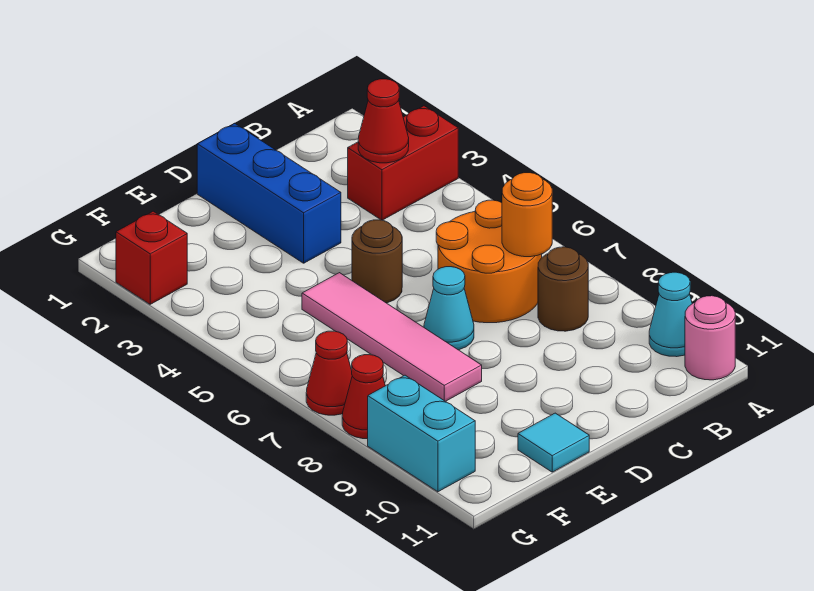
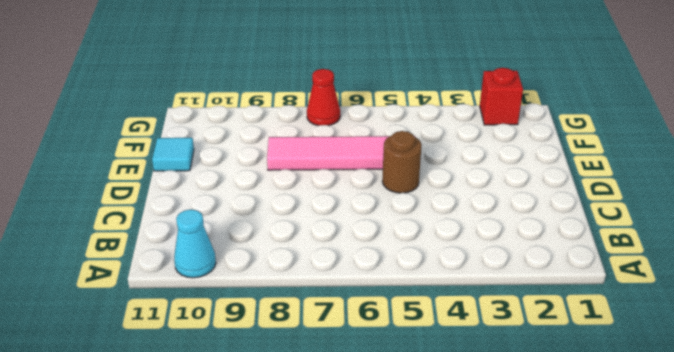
none -> red brick A3:B3 level 1
none -> pink round brick A11 level 1
none -> orange round brick B6:C7 level 1

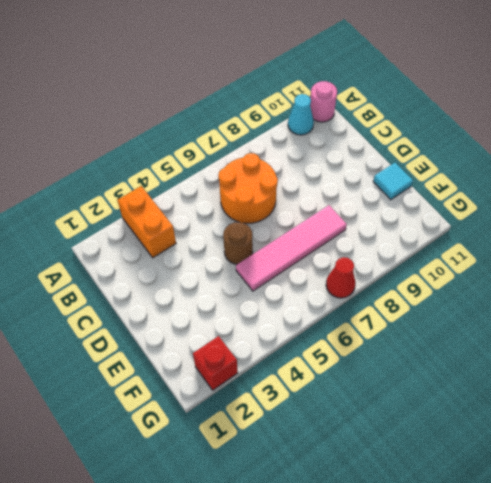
orange brick A3:B3 level 1 -> red brick A3:B3 level 1
none -> brown round brick B8 level 1
none -> blue brick D1:D3 level 1
none -> cyan cone D7 level 1

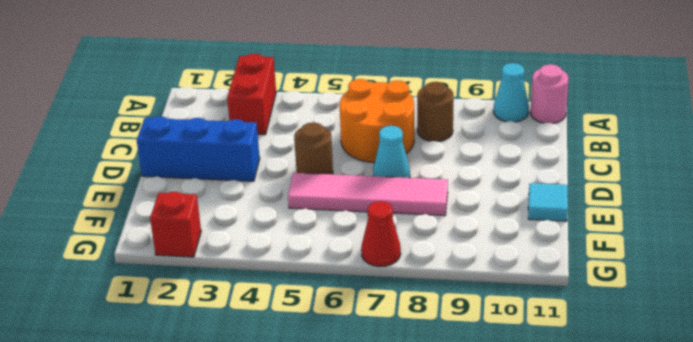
none -> red cone G8 level 1
none -> cyan brick G9:G10 level 1
none -> red cone B3 level 2

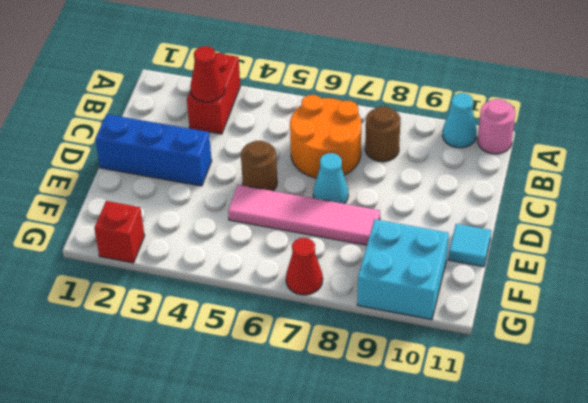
cyan brick F9:G10 level 1 -> cyan brick G9:G10 level 1
none -> red cone G8 level 1
none -> orange round brick B7 level 2

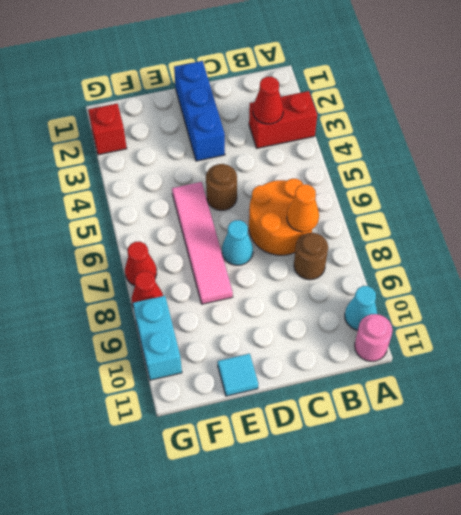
orange cone B7 level 2 -> orange round brick B7 level 2

